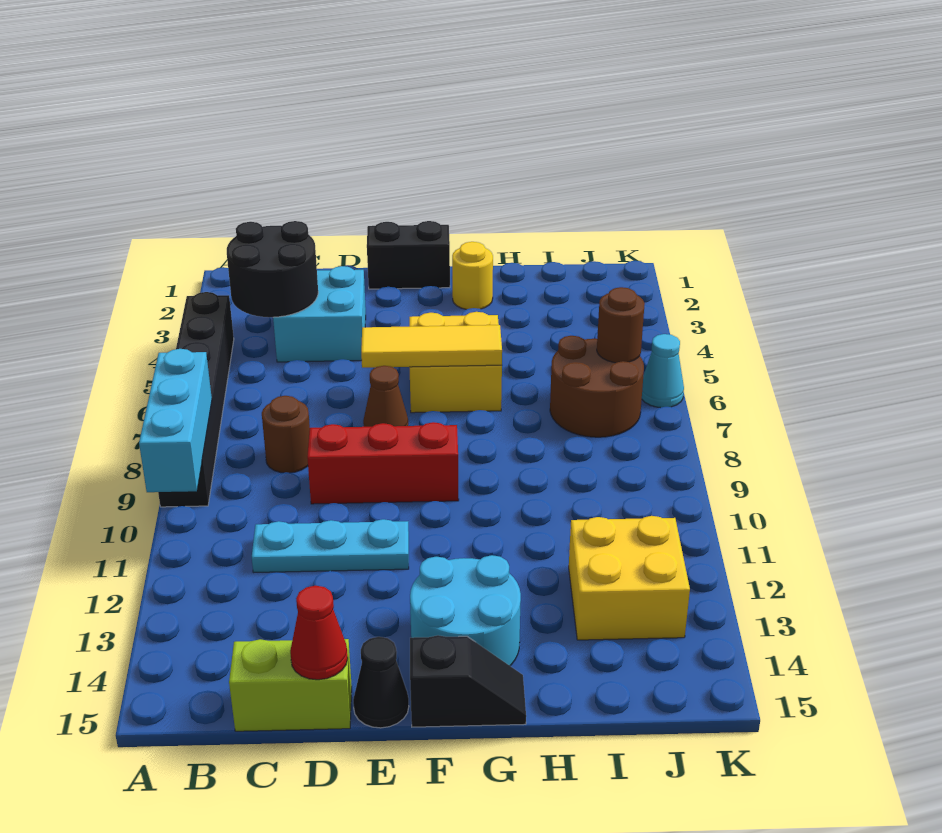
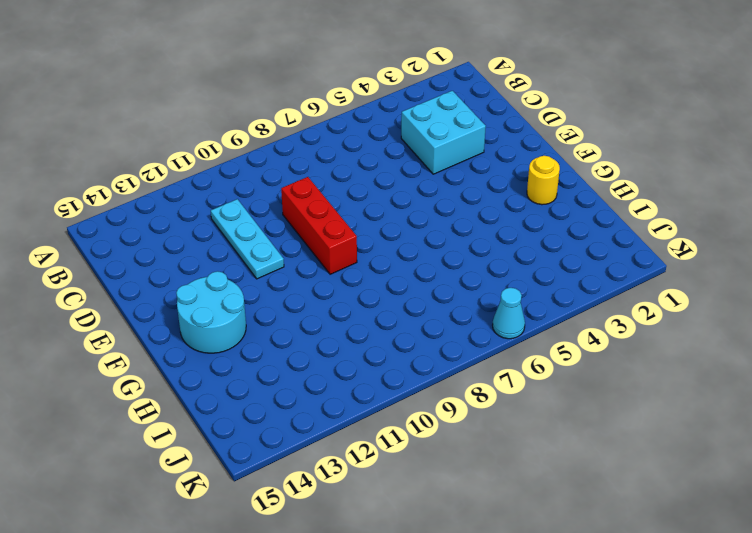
none -> black brick A4:A9 level 1
none -> brown round brick C8 level 1
none -> lime brick C15:D15 level 1

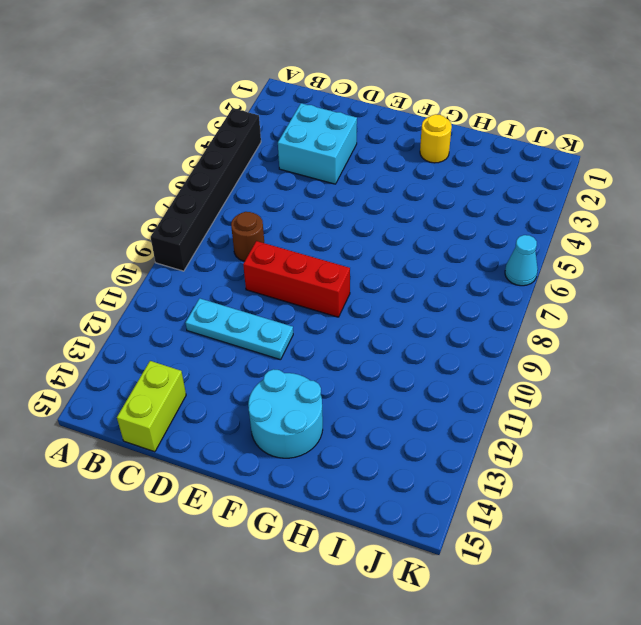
lime brick C14:C15 level 1 -> lime brick C15:D15 level 1
none -> black brick E1:F1 level 1
none -> brown cone E7 level 1
none -> black cone E15 level 1

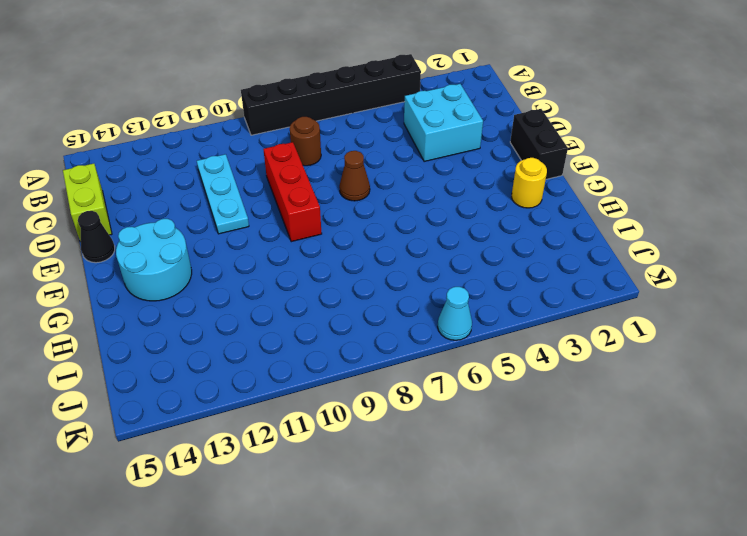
none -> yellow brick F5:G6 level 1
none -> black slope F15:G15 level 1 top F
none -> brown round brick I6:J7 level 1

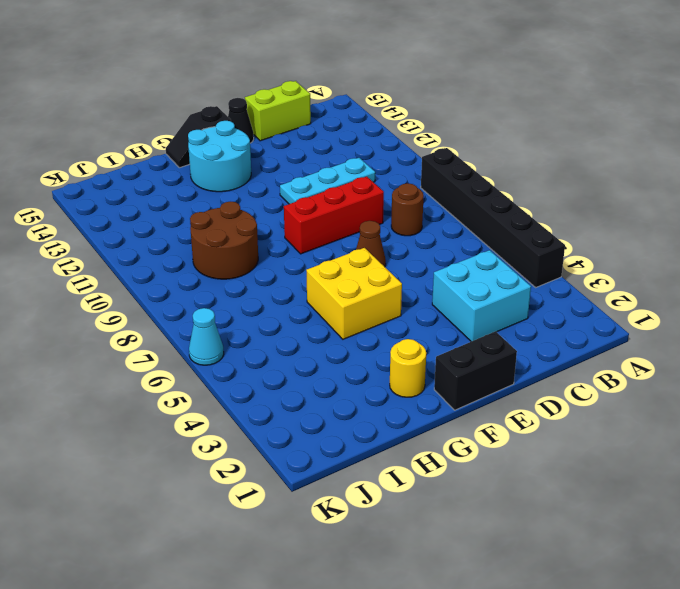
brown round brick H9:I10 level 1 -> brown round brick I6:J7 level 1
none -> yellow brick I12:J13 level 1
none -> cyan brick A8:A10 level 2
none -> black round brick B3:C4 level 2

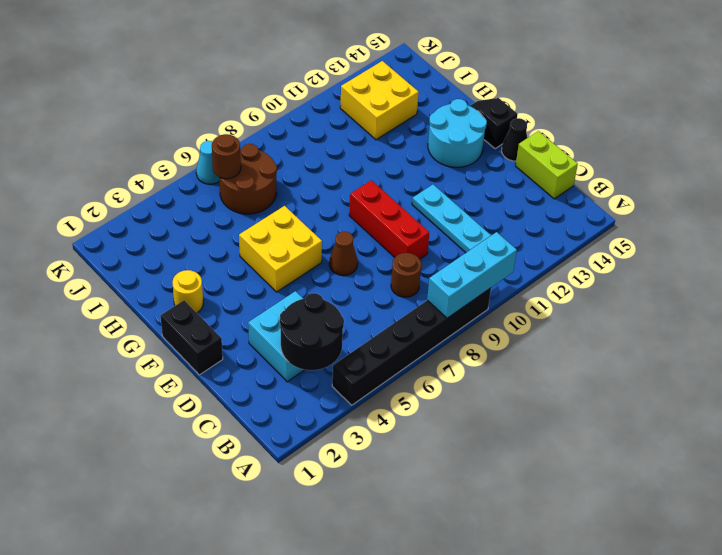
none -> red cone D15 level 2
none -> yellow tile E6:G6 level 2

